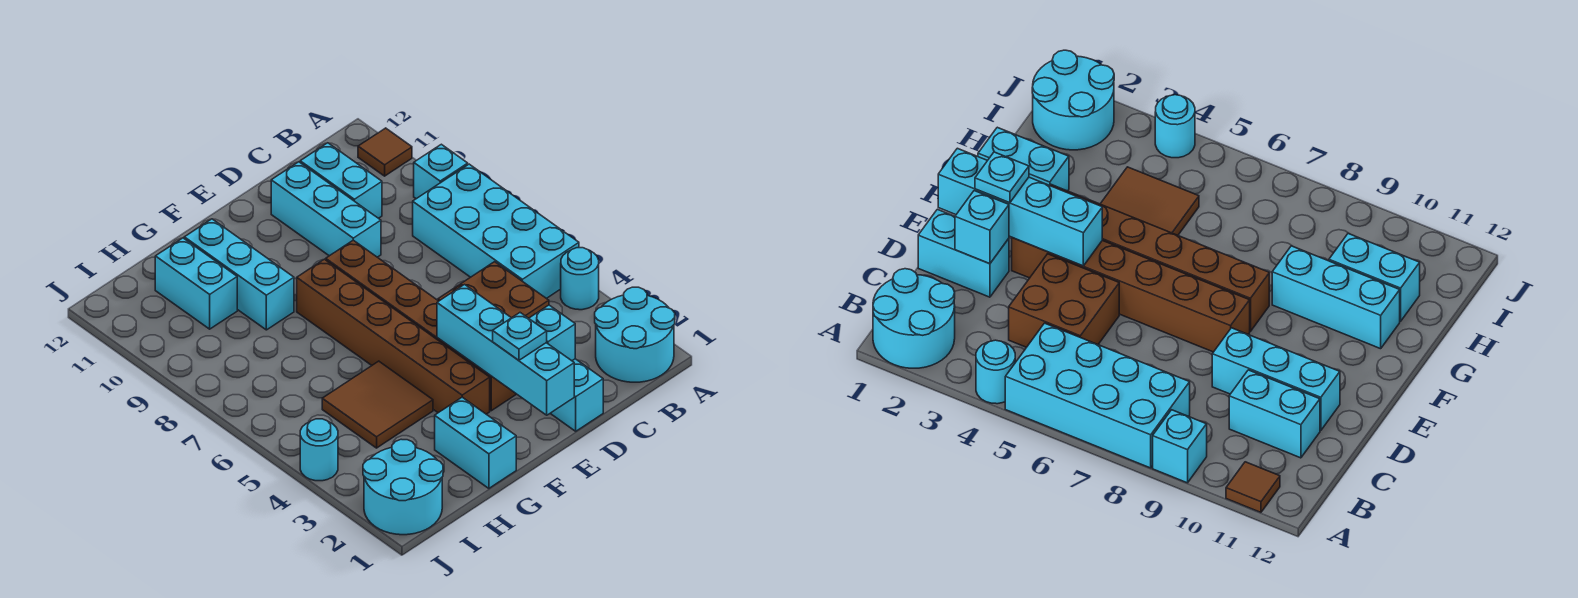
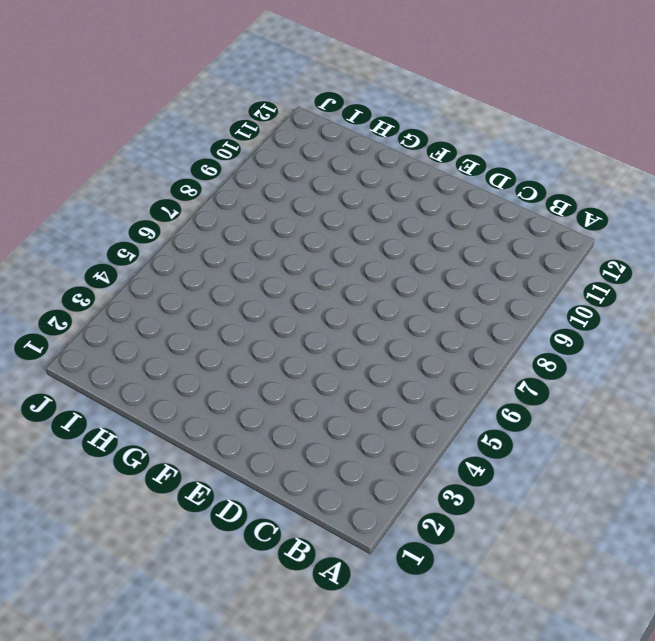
none -> cyan round brick A1:B2 level 1
none -> cyan round brick A4 level 1
none -> cyan brick A5:B8 level 1

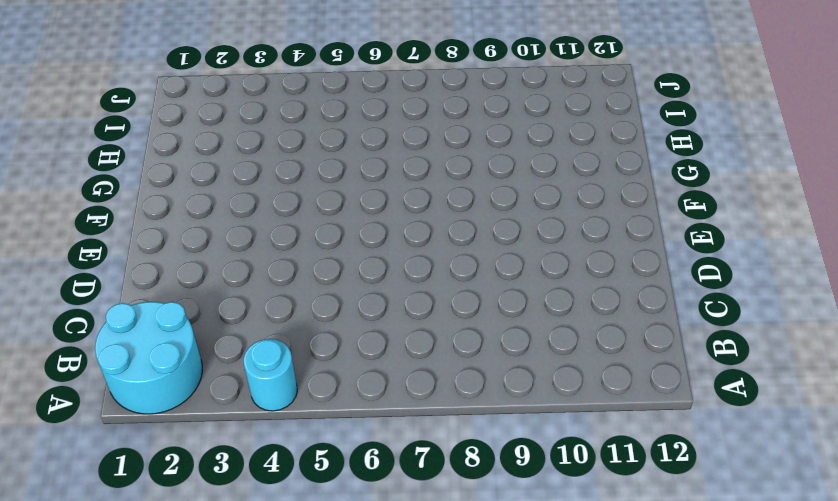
none -> cyan brick A5:B8 level 1
none -> cyan brick A9 level 1
none -> brown tile A11 level 1

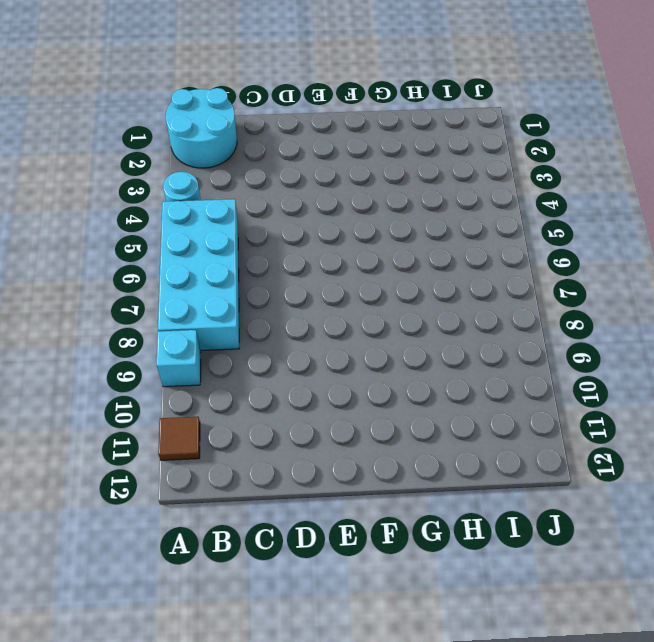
none -> brown brick C4:D5 level 1
none -> cyan brick C10:C11 level 1
none -> cyan brick D1:D2 level 1

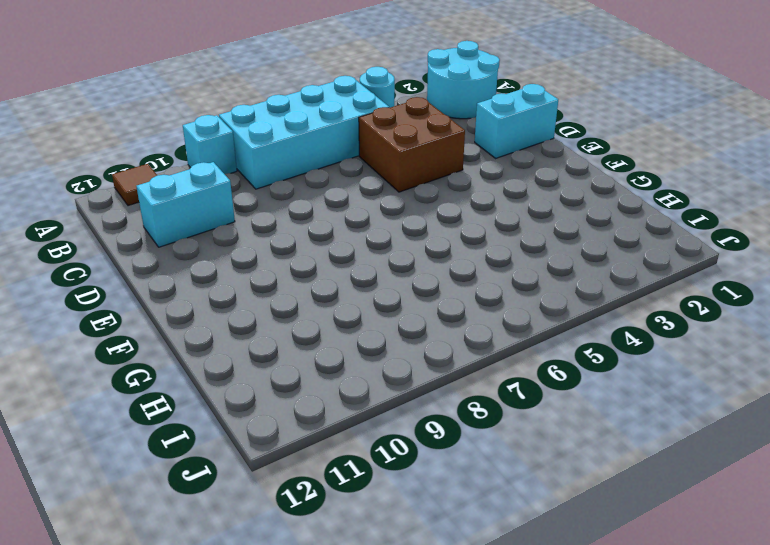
none -> cyan brick D9:D11 level 1
none -> brown brick E3:E8 level 1
none -> brown brick F3:F8 level 1

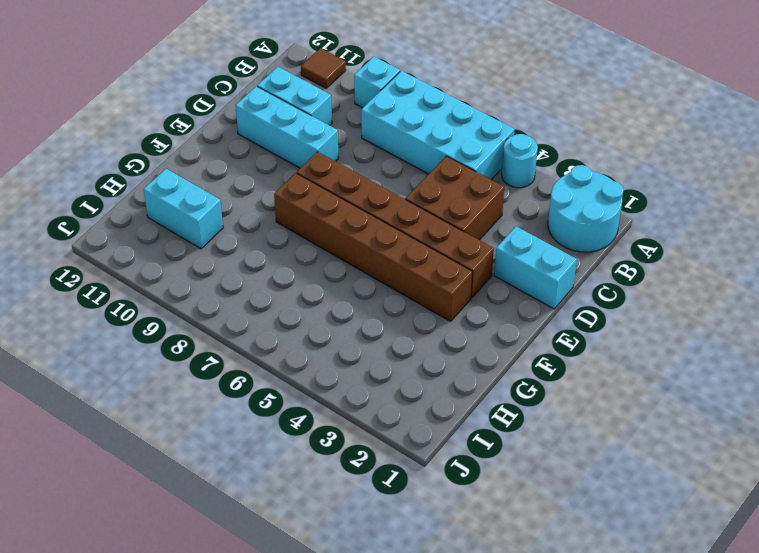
none -> cyan brick G1:G2 level 1
none -> brown tile G4:H5 level 1
none -> cyan brick G9:G11 level 1

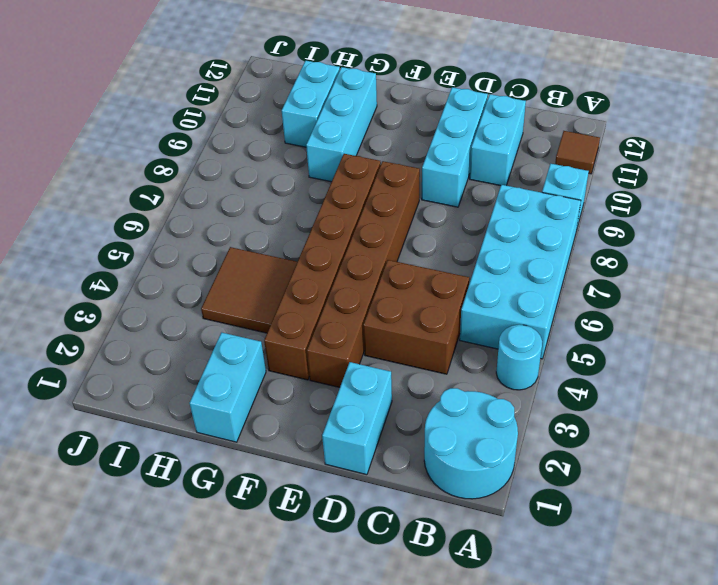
none -> cyan round brick I1:J2 level 1
none -> cyan round brick J4 level 1
none -> cyan brick D2 level 2

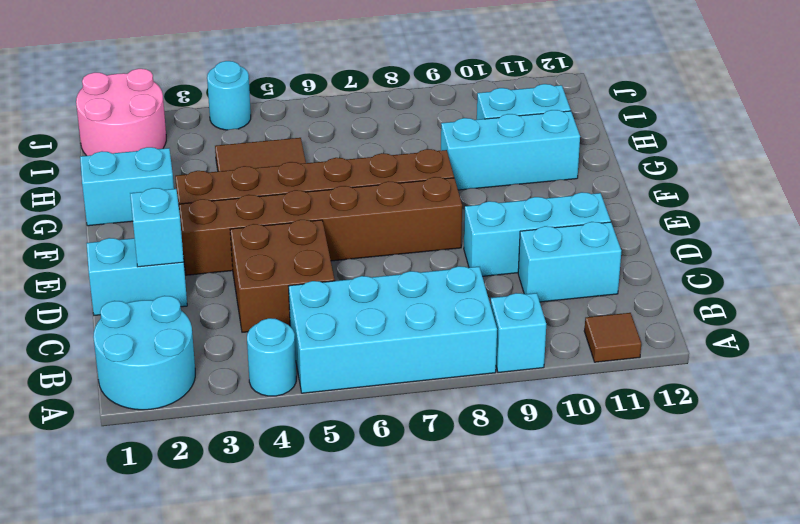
pink round brick I1:J2 level 1 -> cyan round brick I1:J2 level 1
none -> cyan brick E1:E4 level 2
none -> cyan plate E2 level 3

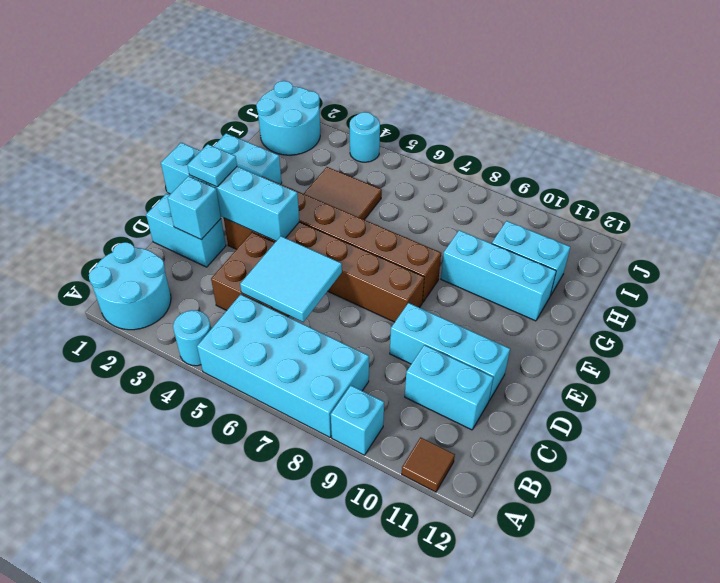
cyan tile C5:D6 level 2 -> none

